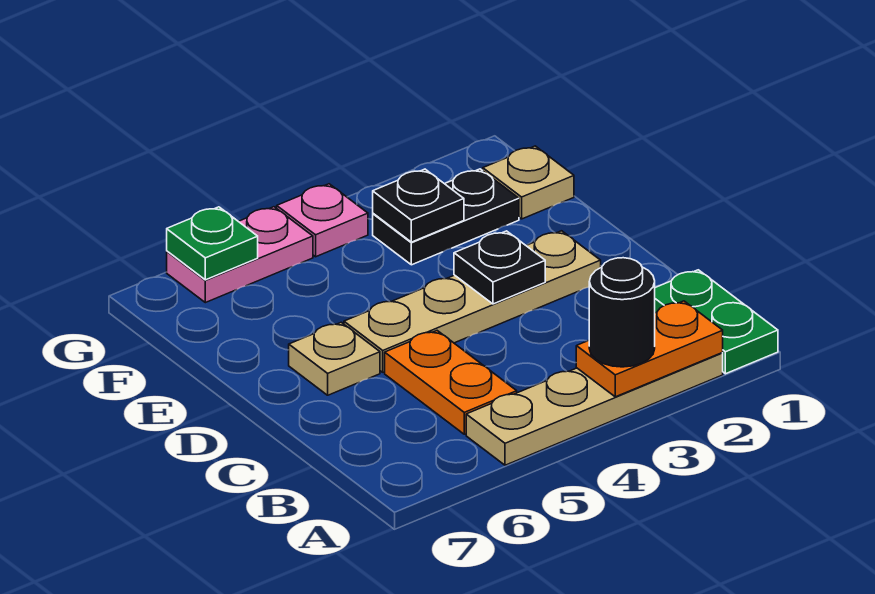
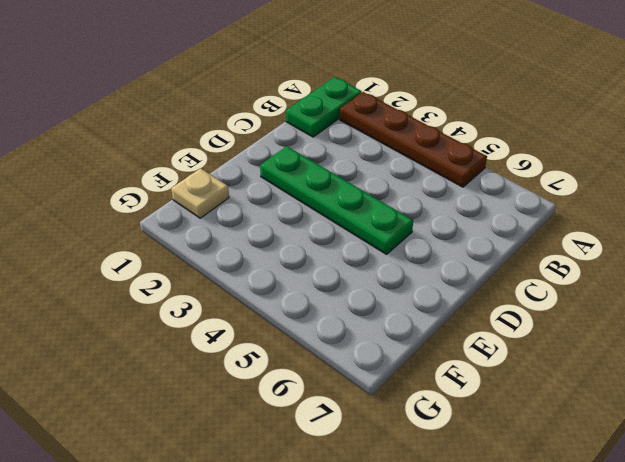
brown plate A2:A5 level 1 -> tan plate A2:A5 level 1
green plate D2:D5 level 1 -> tan plate D2:D5 level 1
none -> orange plate B5:C5 level 1
none -> tan plate D6 level 1
none -> black plate F2:F3 level 1

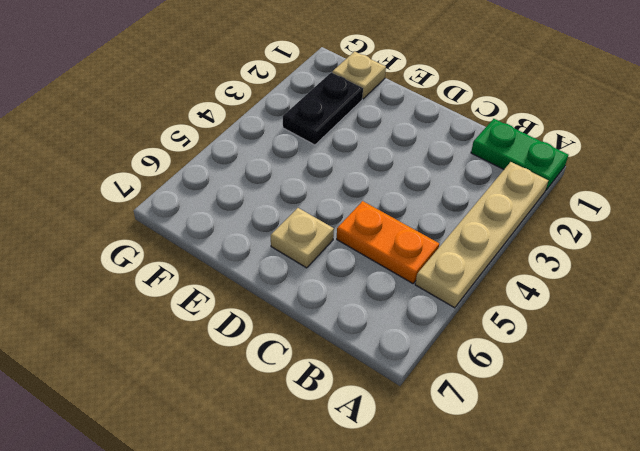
none -> tan plate D2:D5 level 1
none -> pink plate G4 level 1
none -> pink plate G5:G6 level 1

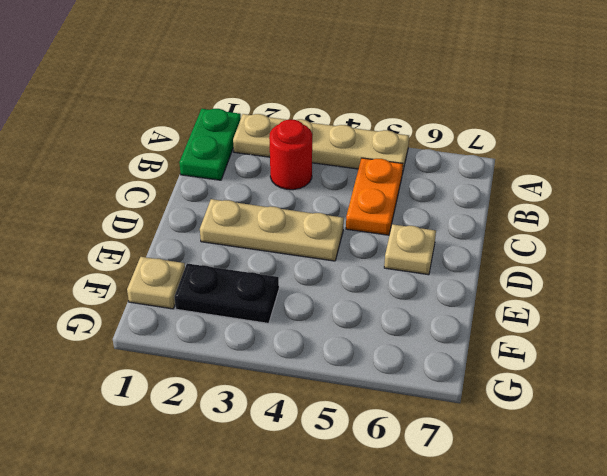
red round brick B3 level 1 -> none
tan plate D2:D4 level 1 -> tan plate D2:D5 level 1
none -> pink plate G4 level 1
none -> pink plate G5:G6 level 1
none -> orange plate A2:A3 level 2

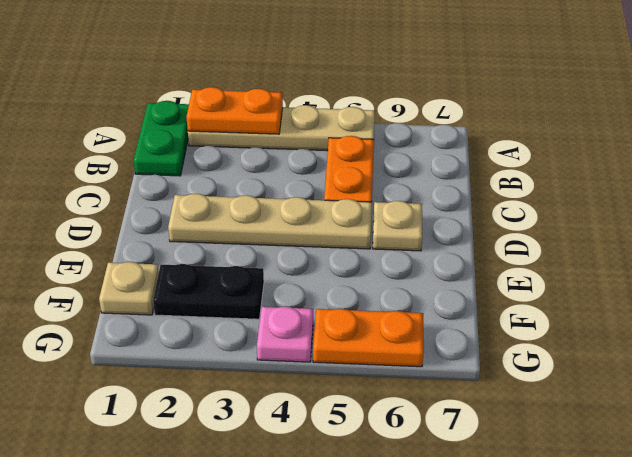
orange plate G5:G6 level 1 -> pink plate G5:G6 level 1
none -> black plate D3 level 2
none -> black plate F3 level 2
none -> green plate G6 level 2

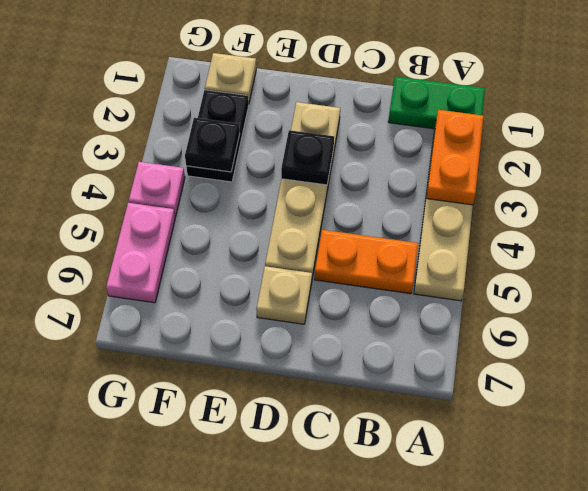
none -> green plate G6 level 2
none -> black round brick A3 level 3

